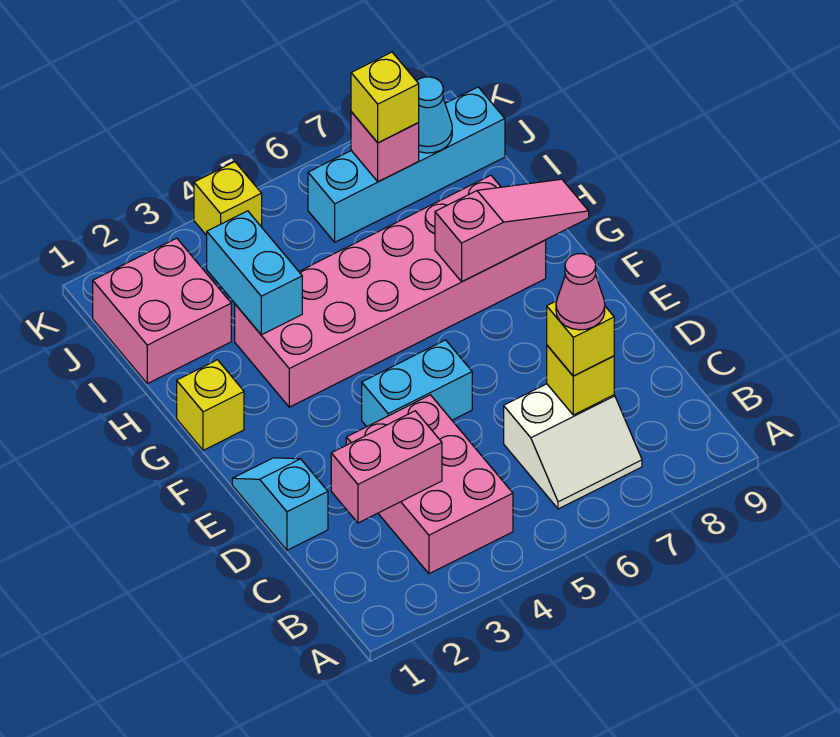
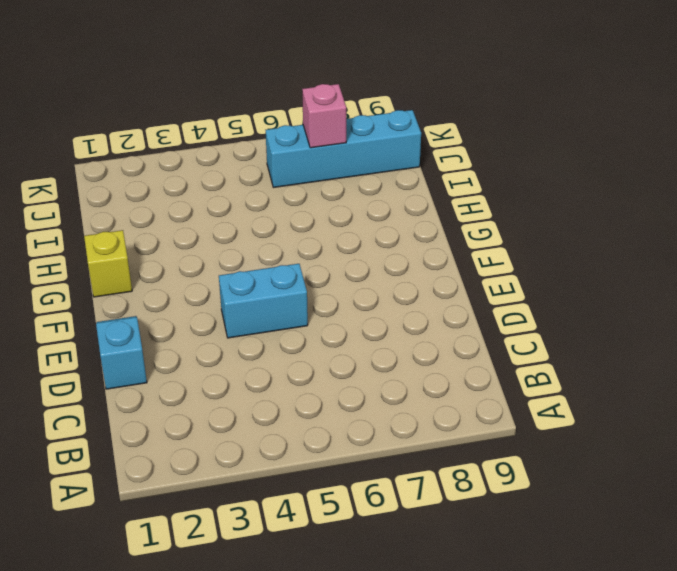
none -> pink brick B3:D4 level 1
none -> white slope B6:C7 level 1 top C
none -> pink brick G3:H8 level 1

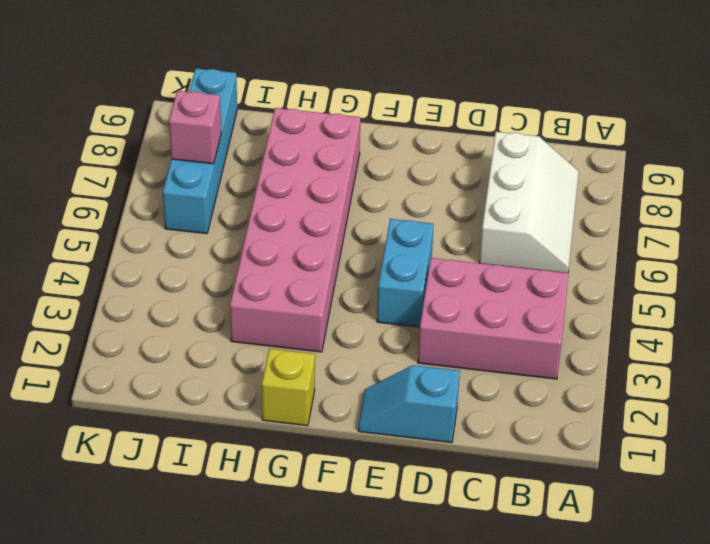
white slope B6:C8 level 1 top C -> white slope B6:C7 level 1 top C
none -> pink brick I1:J2 level 1
none -> yellow brick K4 level 1
none -> pink brick C2:C3 level 2

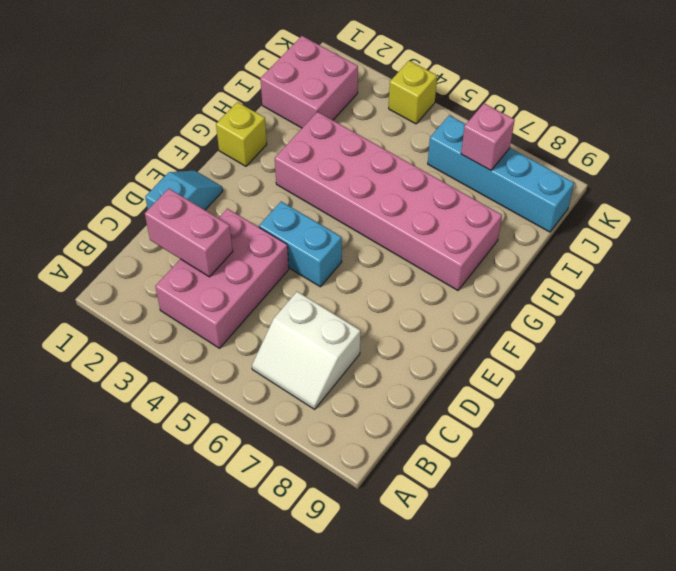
none -> yellow brick C7 level 2
none -> pink slope G7:G9 level 2 top 7
none -> cyan brick H3:I3 level 2

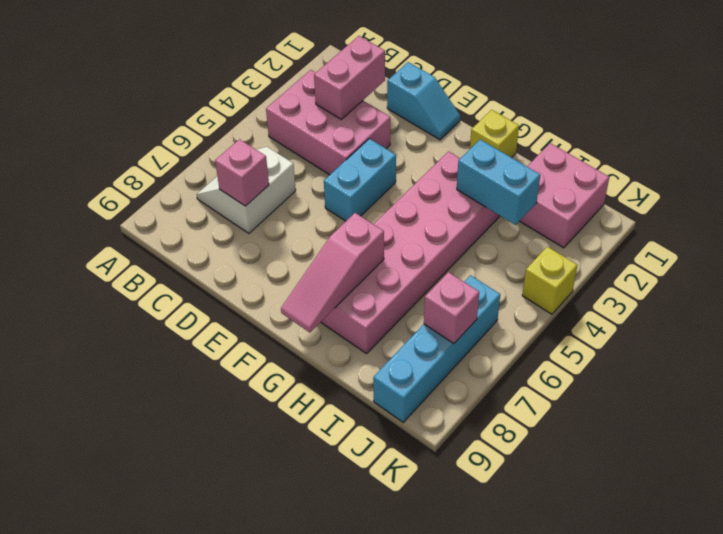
pink brick C7 level 2 -> yellow brick C7 level 2
none -> cyan cone J8 level 2
none -> yellow brick C7 level 3
none -> yellow brick J7 level 3

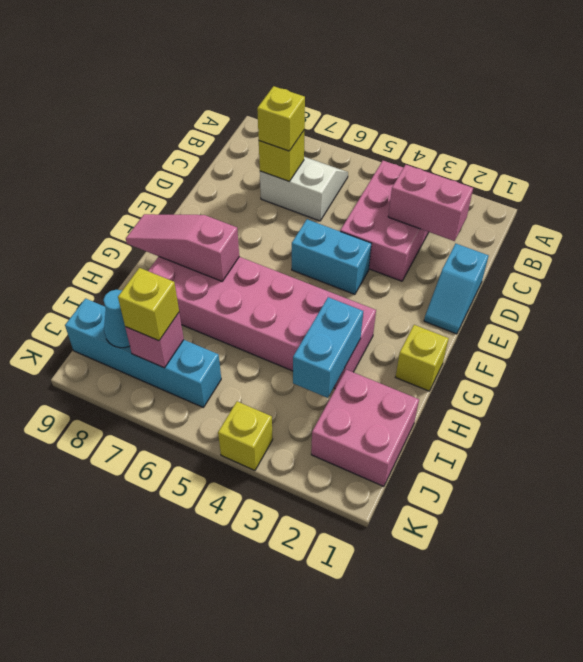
none -> pink cone C7 level 4

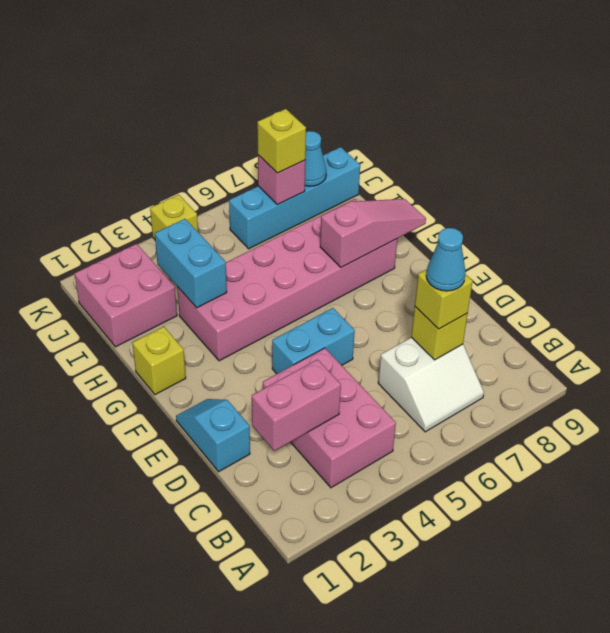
cyan cone C7 level 4 -> pink cone C7 level 4

